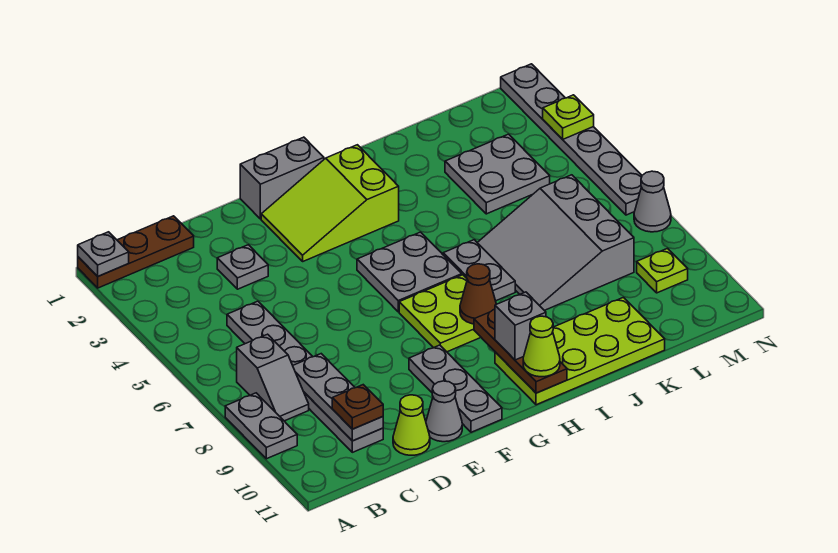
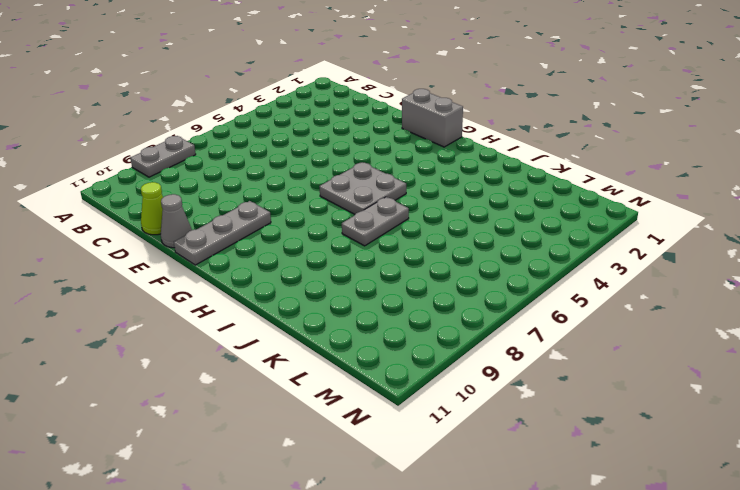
none -> brown plate A1:C1 level 1
none -> grey slope B7:B8 level 1 top 7
none -> grey plate C5:C10 level 1

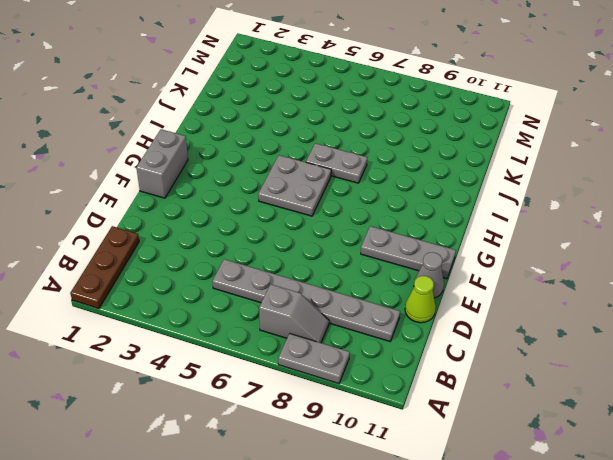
none -> grey plate D3 level 1
none -> lime slope F2:H3 level 1 top H
none -> lime plate G7:H8 level 1

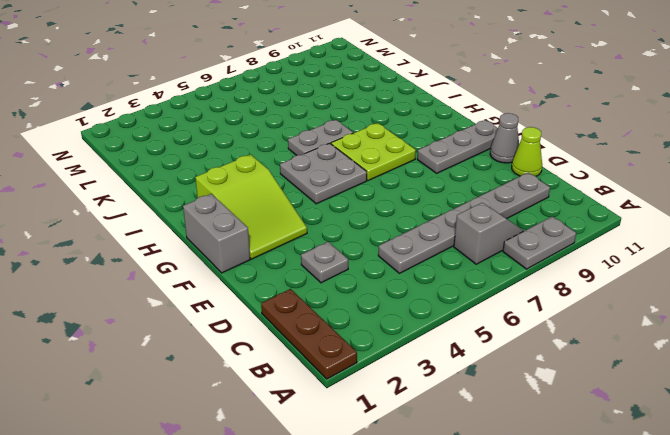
none -> lime plate H10:K11 level 1
none -> grey slope J6:L8 level 1 top L
none -> grey plate K3:L4 level 1

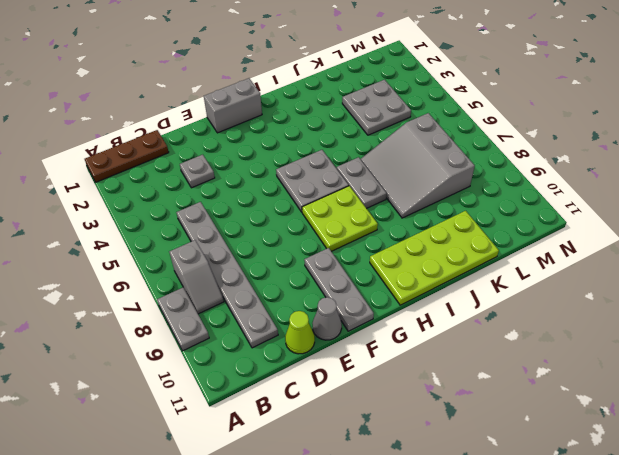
none -> lime slope F2:H3 level 1 top H
none -> lime plate M9 level 1
none -> grey plate N1:N6 level 1

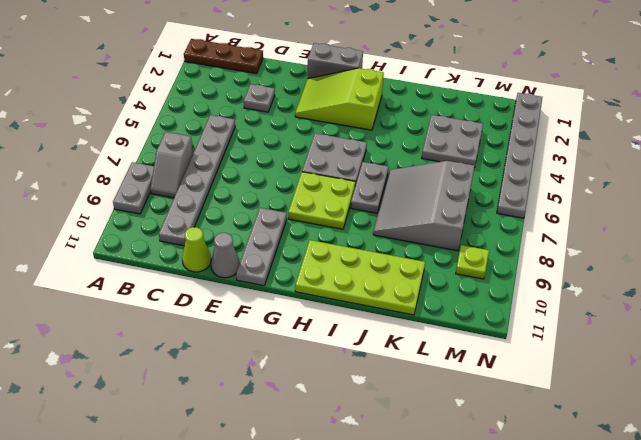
none -> grey cone N7 level 1
none -> grey plate A1 level 2
none -> grey plate C8:C10 level 2

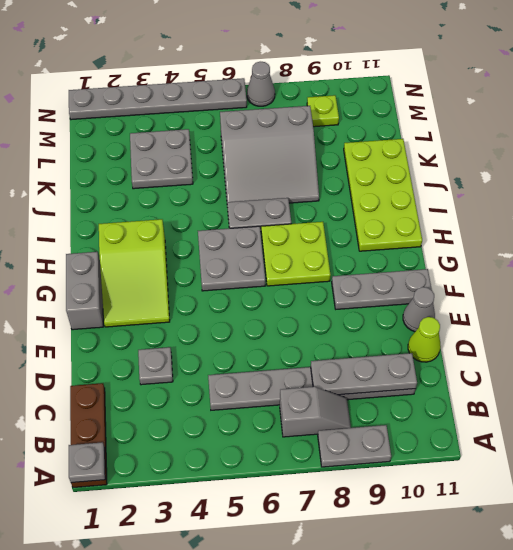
none -> brown cone H8 level 2
none -> brown plate H9:H11 level 2
none -> lime plate N3 level 2

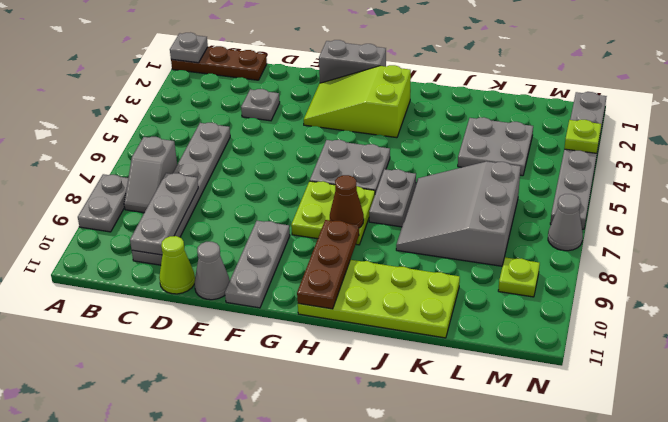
none -> brown plate C10 level 3
none -> grey brick H10 level 3
none -> lime cone H11 level 3

